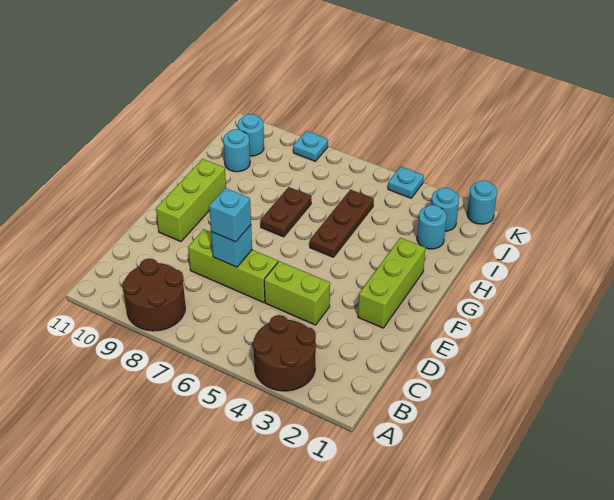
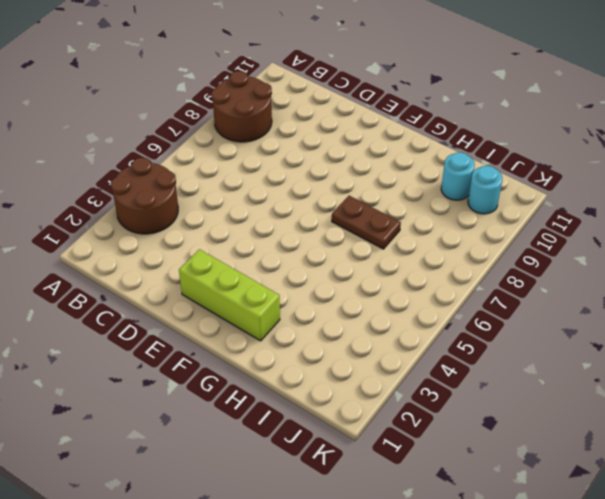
none -> lime brick D4:D5 level 1
none -> lime brick D6:D8 level 1
none -> lime brick E10:G10 level 1

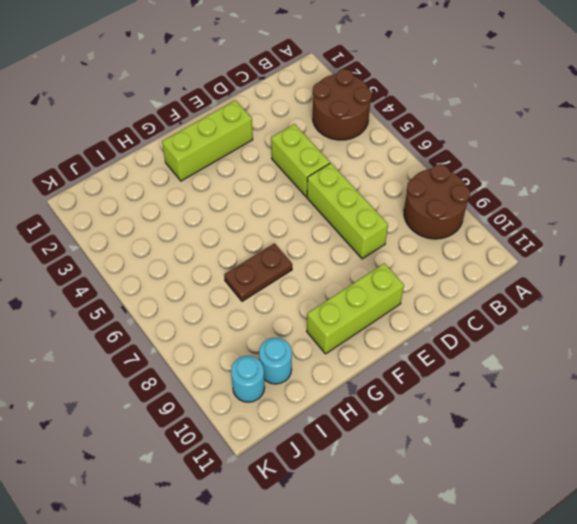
none -> brown plate G5:I5 level 1
none -> cyan round brick I2 level 1
none -> cyan round brick J2 level 1

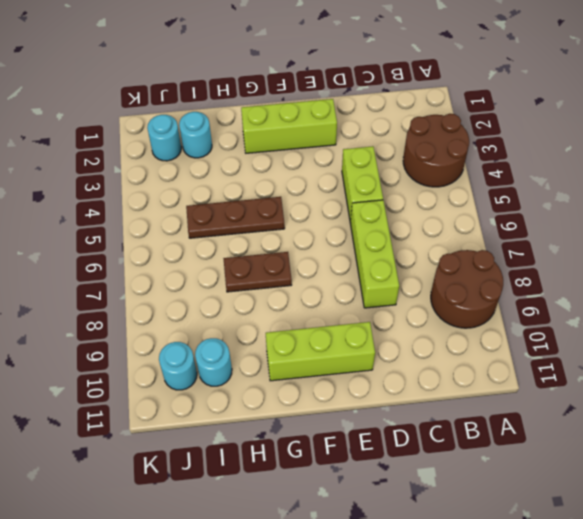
none -> cyan round brick K1 level 1
none -> cyan plate K4 level 1
none -> cyan plate K8 level 1

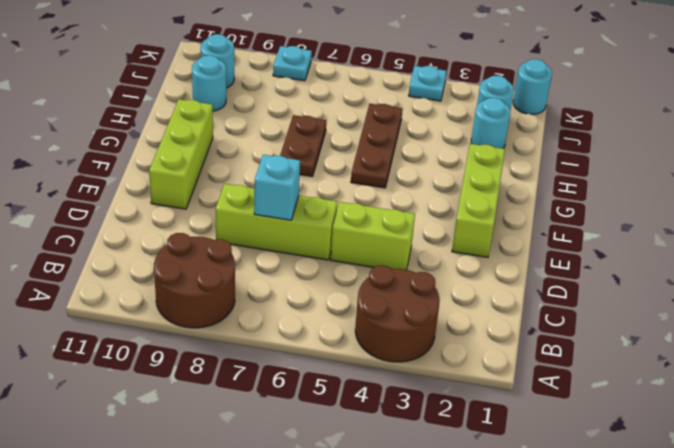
none -> cyan brick D7 level 3

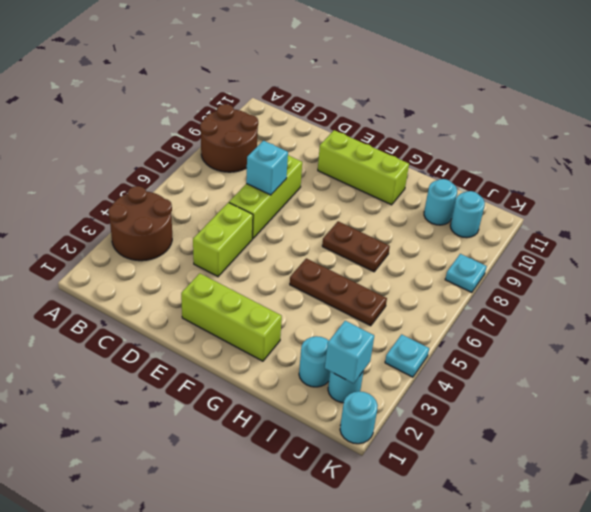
cyan brick J2 level 2 -> cyan brick D7 level 3

